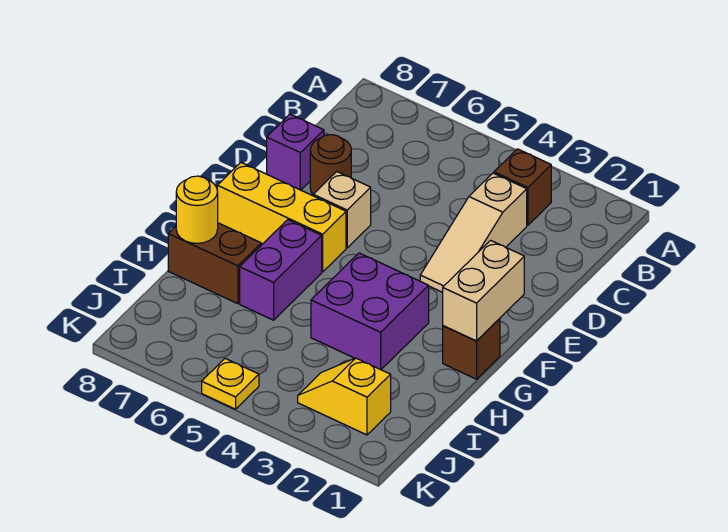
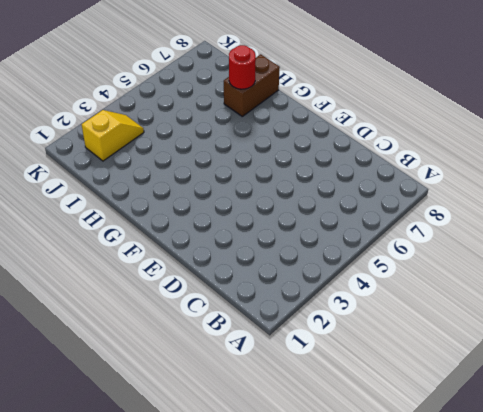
red round brick H7 level 2 -> none
none -> brown brick B3 level 1
none -> tan slope C3:E3 level 1 top C
none -> brown round brick D7 level 1

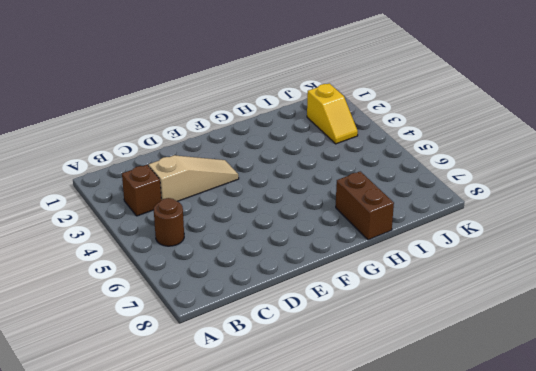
brown round brick B5 level 1 -> brown round brick D7 level 1
none -> purple brick D8 level 1
none -> tan brick E6 level 1
none -> yellow brick F6:F8 level 1

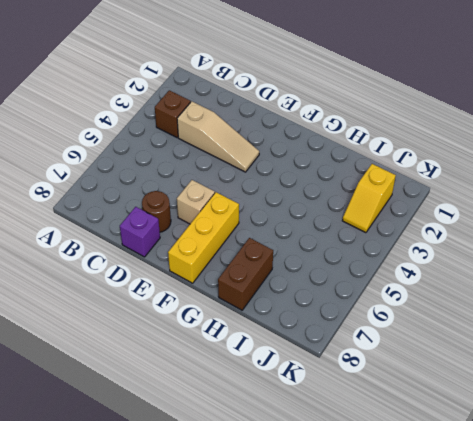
none -> brown brick G1 level 1
none -> purple brick G3:H4 level 1
none -> purple brick G6:H6 level 1

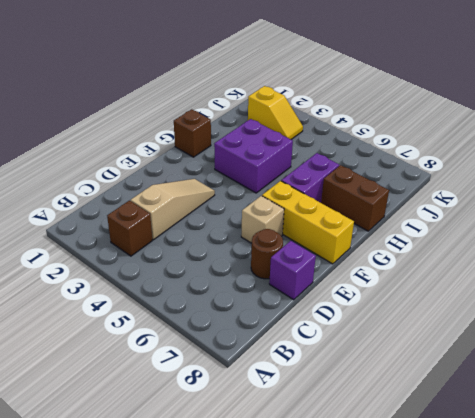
none -> yellow plate K5 level 1
none -> tan brick F1:G1 level 2
none -> yellow round brick H8 level 2

